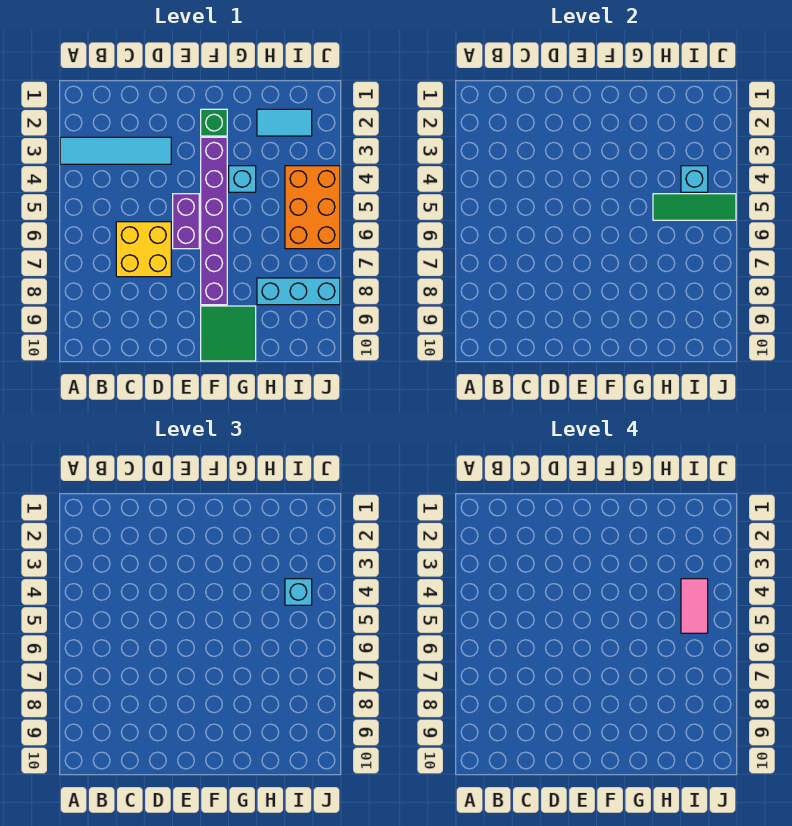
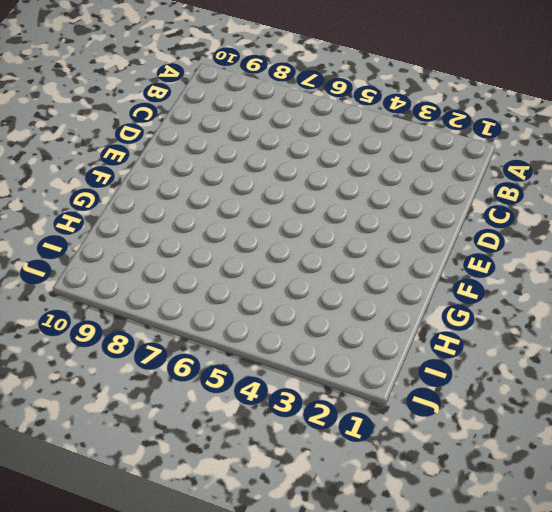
none -> cyan tile A3:D3 level 1
none -> yellow brick C6:D7 level 1
none -> purple brick E5:E6 level 1

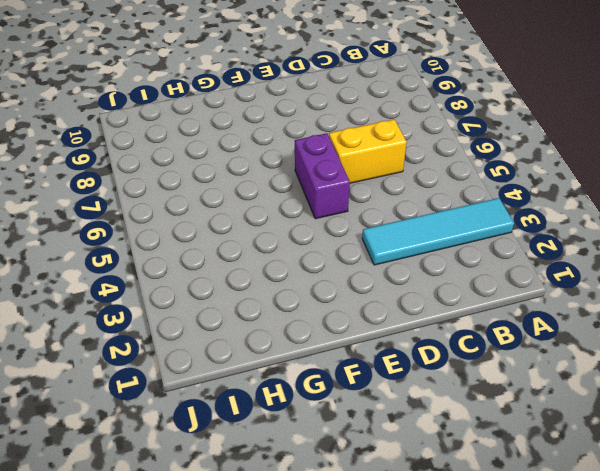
yellow brick C6:D6 level 1 -> yellow brick C6:D7 level 1
none -> green brick F2 level 1
none -> purple brick F3:F8 level 1
none -> green tile F9:G10 level 1

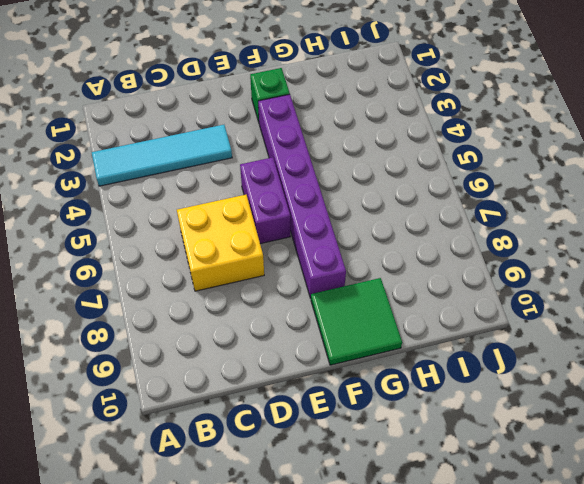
none -> cyan brick G4 level 1
none -> cyan tile H2:I2 level 1
none -> cyan brick H8:J8 level 1

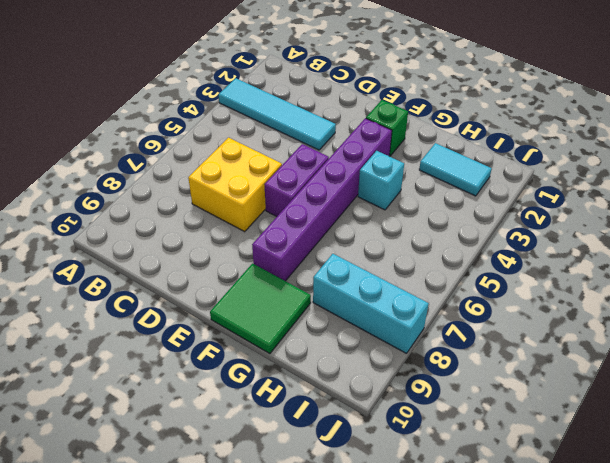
none -> orange brick I4:J6 level 1
none -> green tile H5:J5 level 2
none -> cyan brick I4 level 2

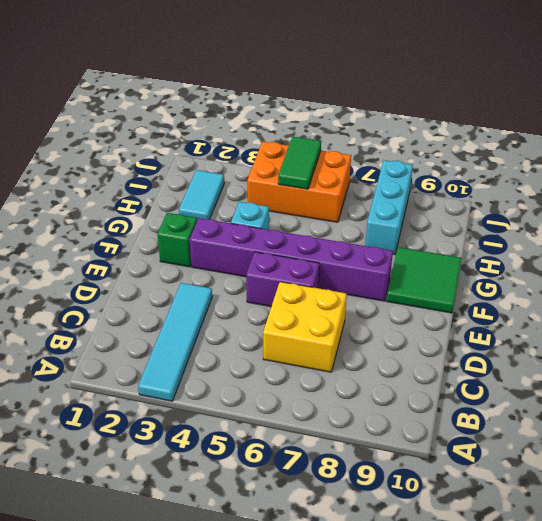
green tile I5:J5 level 2 -> green tile H5:J5 level 2
none -> cyan brick I4 level 2
none -> cyan brick I4 level 3
none -> pink tile I4:I5 level 4

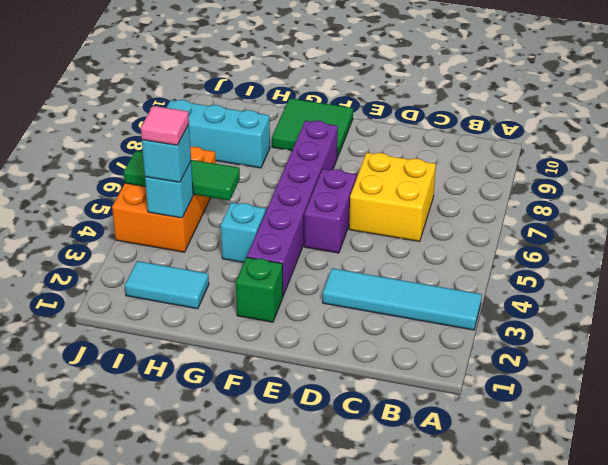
pink tile I4 level 4 -> pink tile I4:I5 level 4

